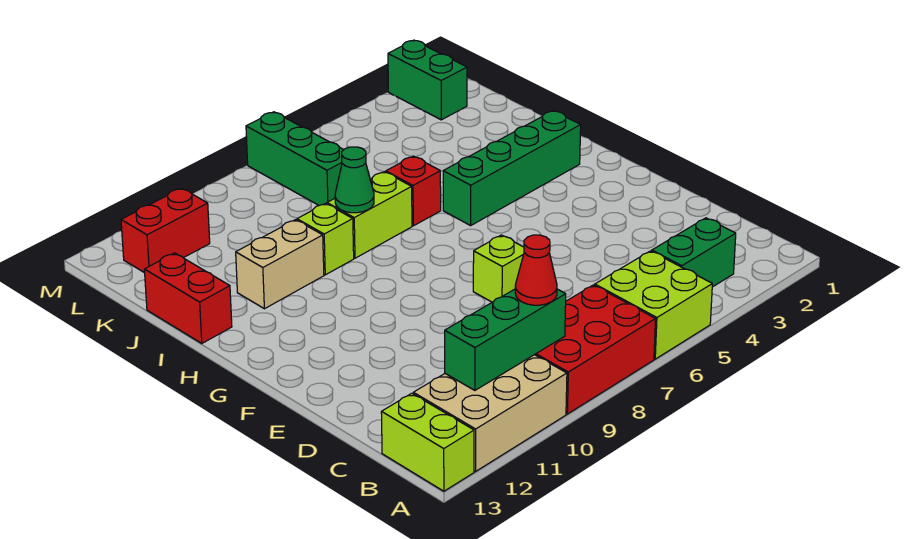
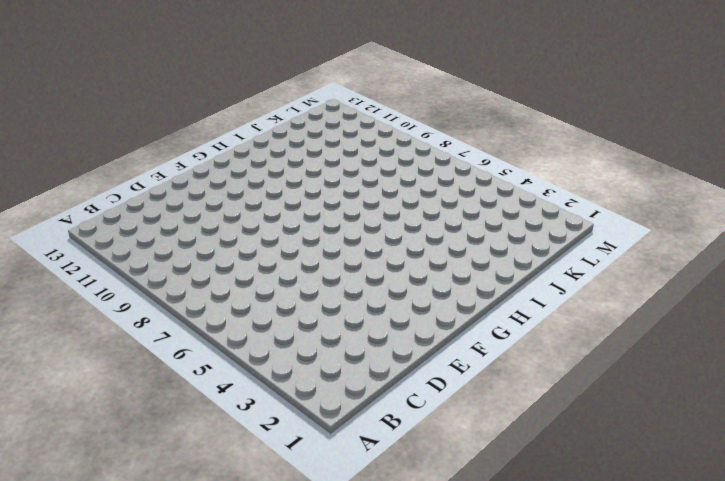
none -> lime brick A5:B6 level 1
none -> red brick A7:B9 level 1
none -> tan brick A10:B12 level 1

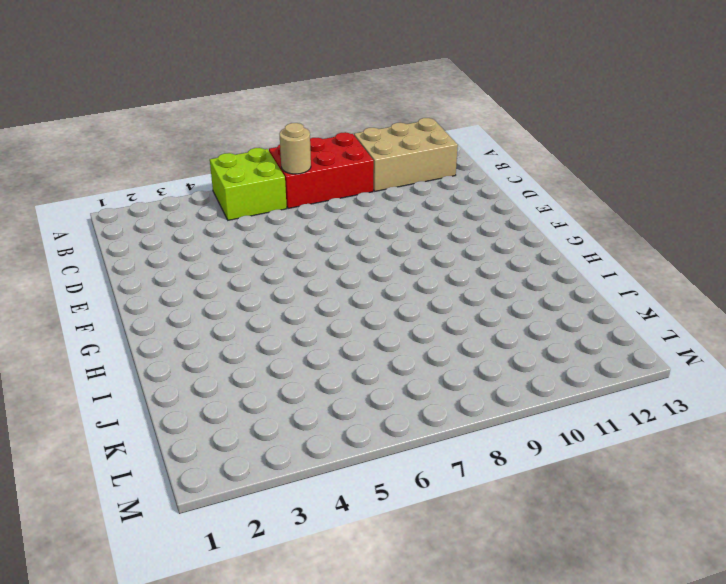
tan round brick B7 level 2 -> none
none -> lime brick A13:B13 level 1
none -> green brick B3:B4 level 1
none -> lime brick E7 level 1

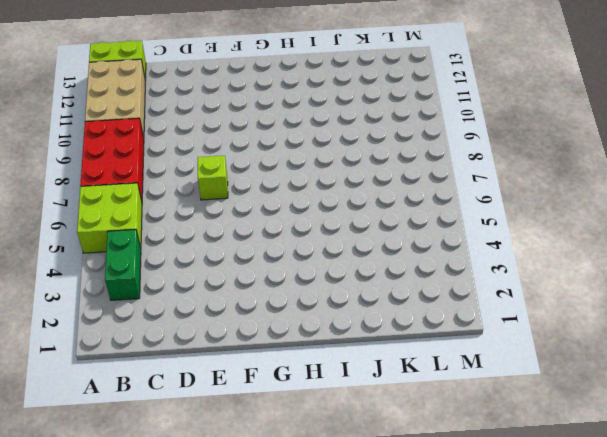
none -> green brick H2:H5 level 1
none -> red brick I6 level 1
none -> lime brick I7:I8 level 1

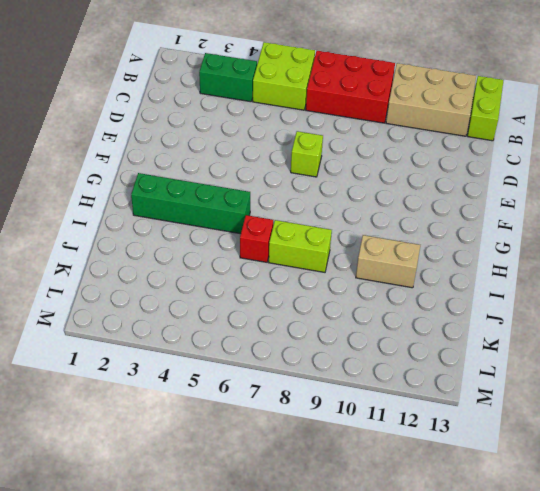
none -> lime brick I9 level 1
none -> red brick I13:J13 level 1
none -> green brick K7:M7 level 1

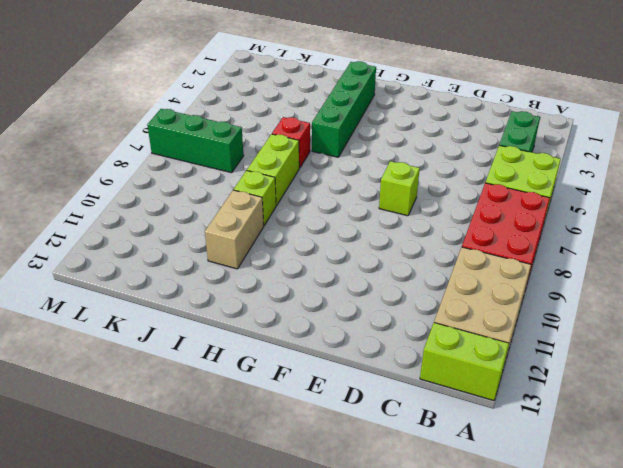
none -> red brick I13:J13 level 1
none -> green brick L2:M2 level 1
none -> red brick L11:L12 level 1

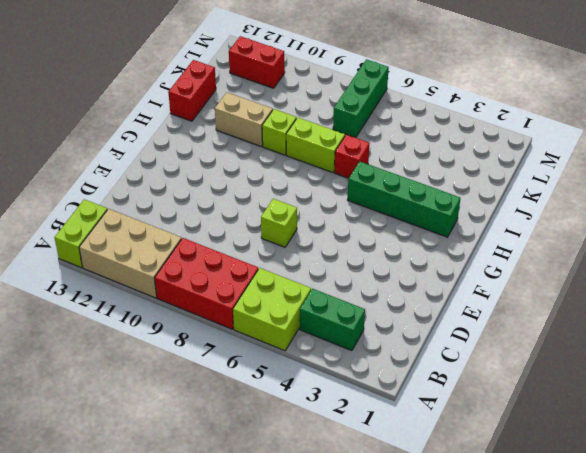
none -> green brick L2:M2 level 1
none -> green brick B9:B11 level 2
none -> green cone I8 level 2

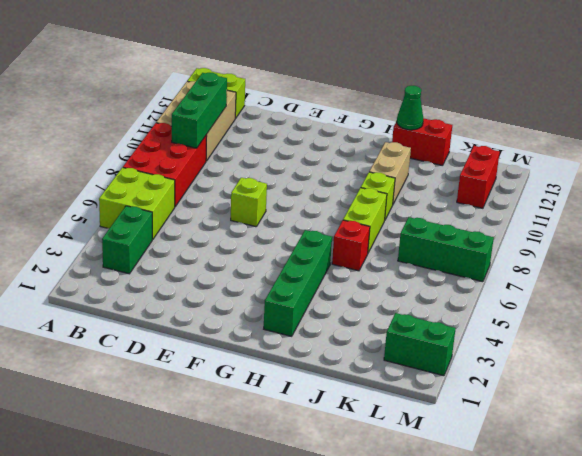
green cone I13 level 2 -> green cone I8 level 2
none -> red cone B9 level 3

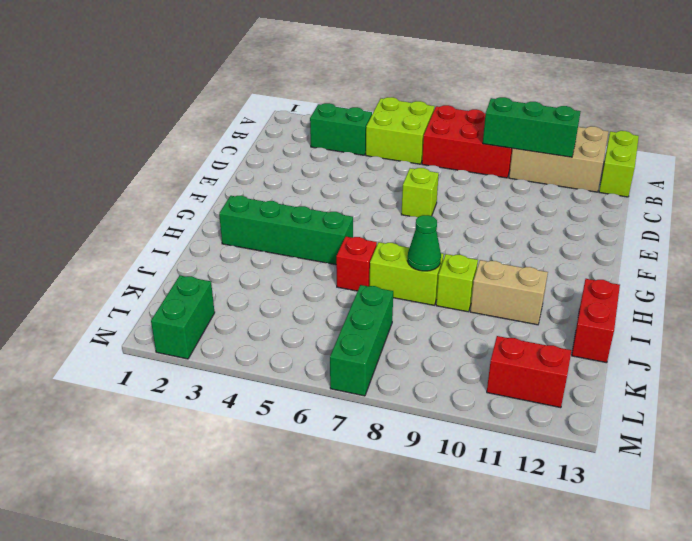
none -> red cone B9 level 3

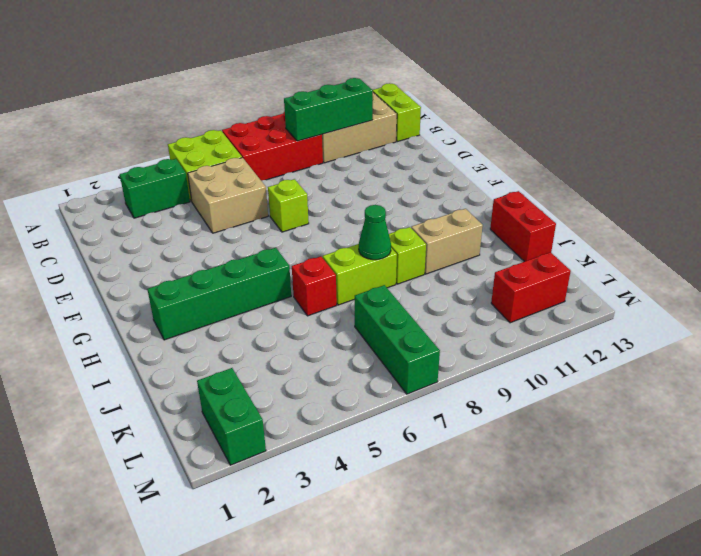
tan brick C5:D6 level 1 -> none
none -> red cone B9 level 3

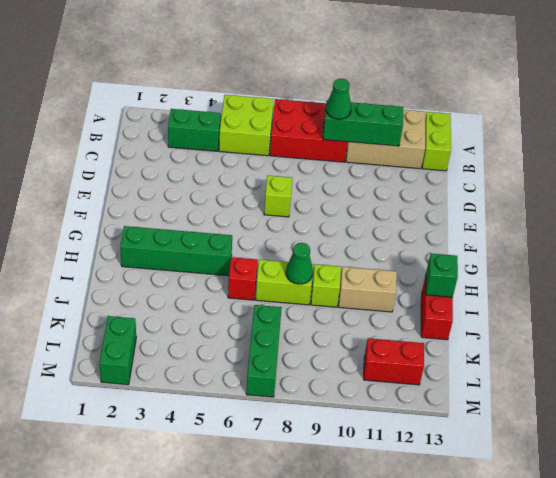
green cone B9 level 3 -> red cone B9 level 3
green brick I13 level 2 -> none

